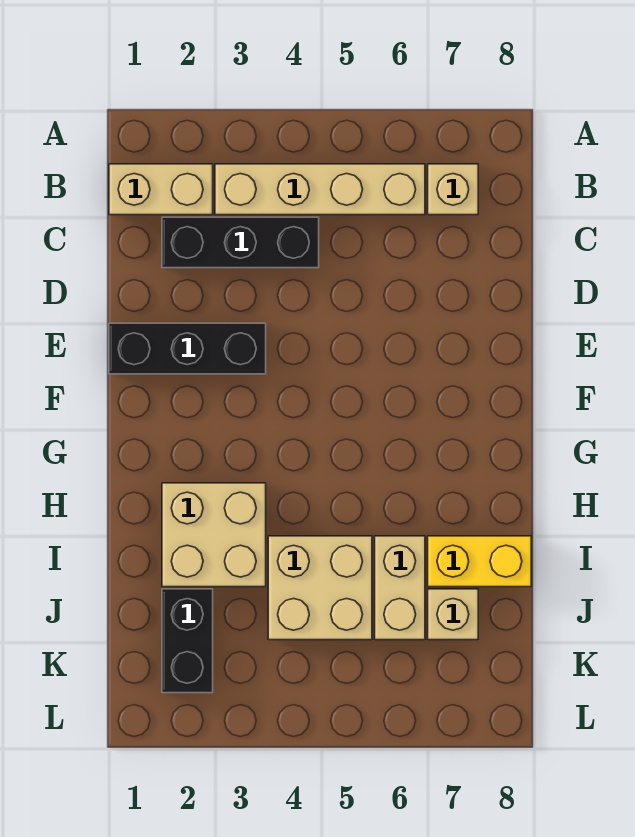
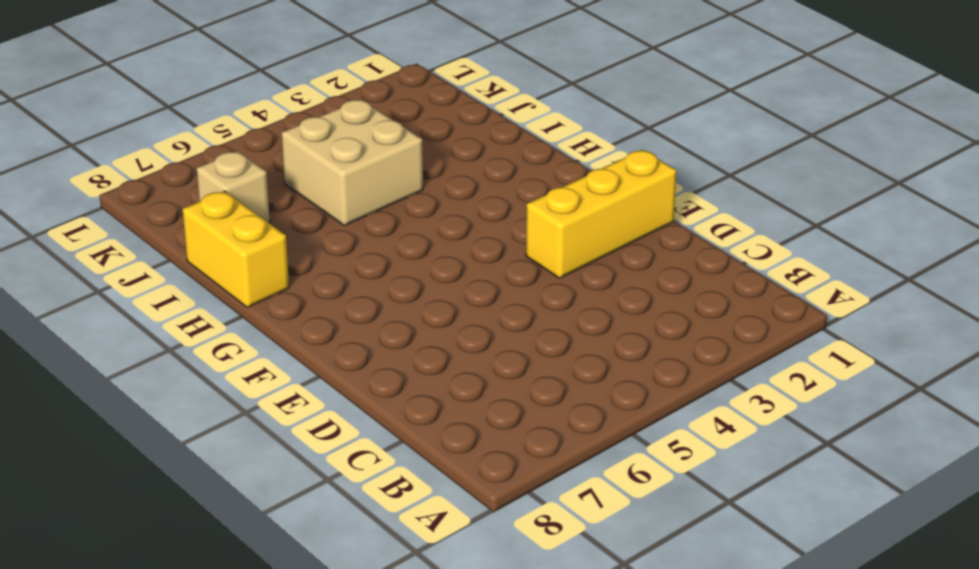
yellow brick E1:E3 level 1 -> black brick E1:E3 level 1
yellow brick H8:I8 level 1 -> yellow brick I7:I8 level 1
none -> tan brick B1:B2 level 1
none -> tan brick B3:B6 level 1

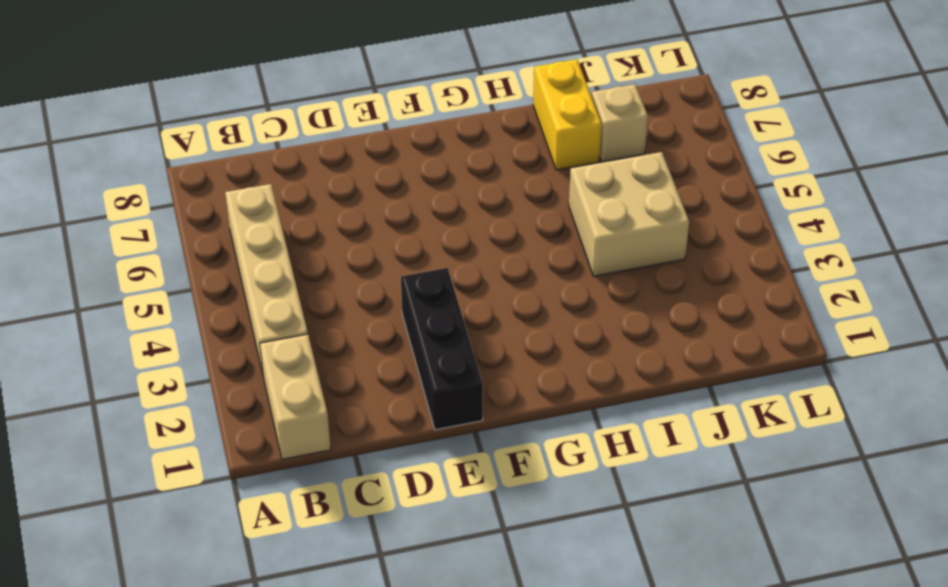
none -> tan brick B7 level 1
none -> black brick C2:C4 level 1

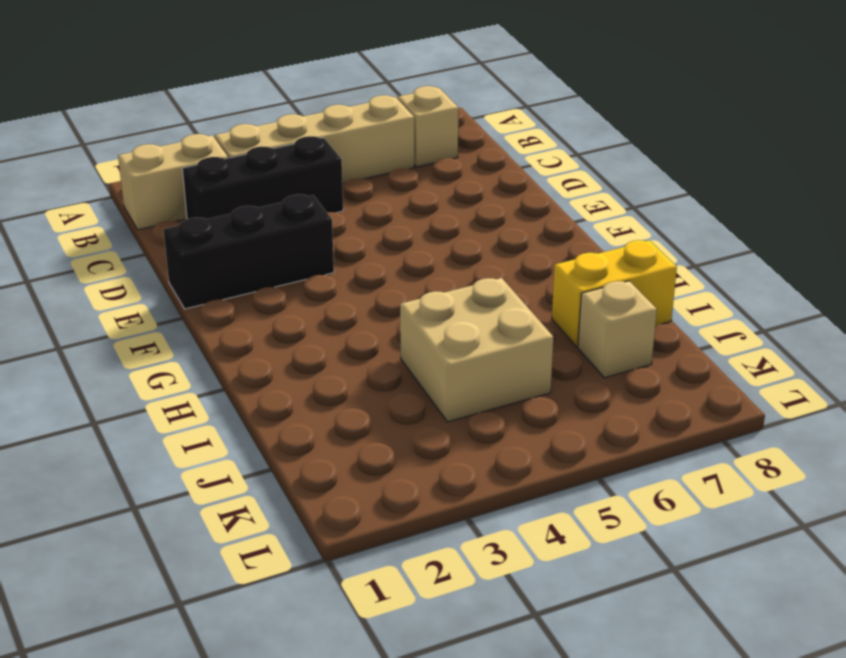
none -> tan brick H2:I3 level 1
none -> tan brick I6:J6 level 1

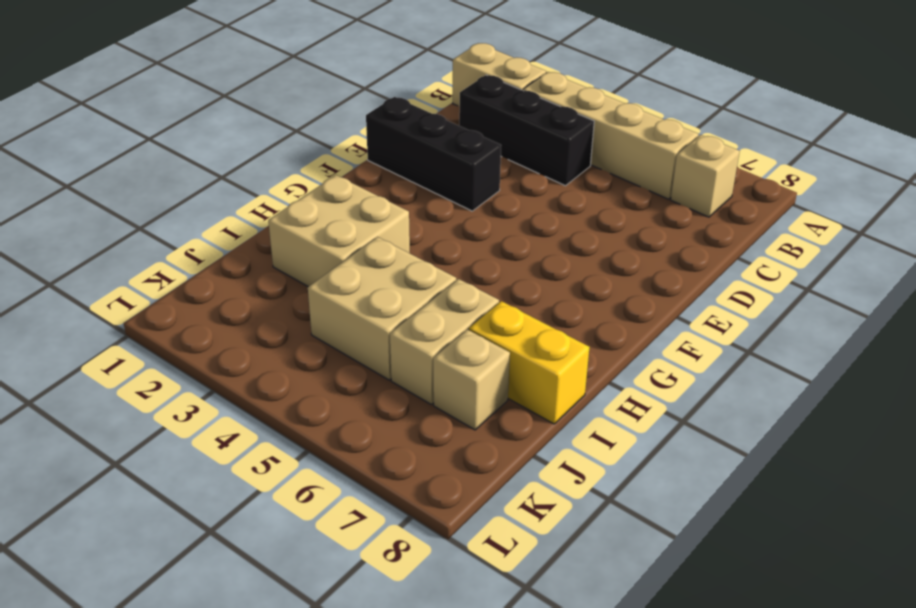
none -> black brick J2:K2 level 1

